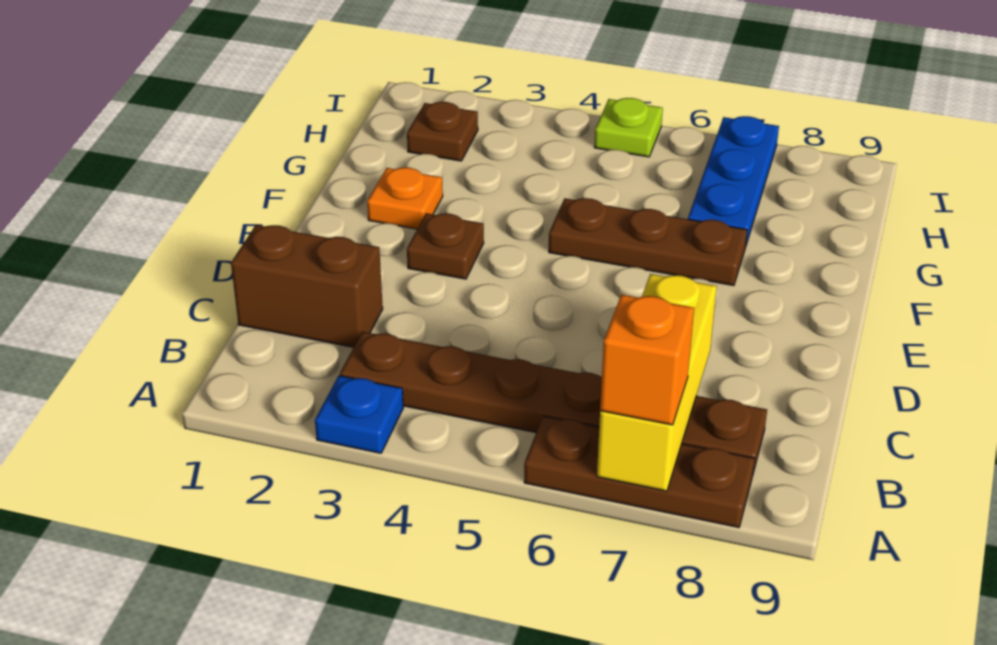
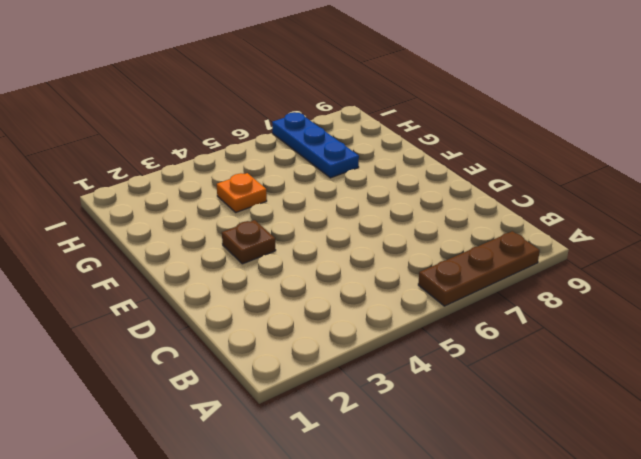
orange plate G4 level 1 -> orange plate F2 level 1
none -> blue plate A3 level 1
none -> brown plate B3:B8 level 1
none -> brown brick C1:C2 level 1

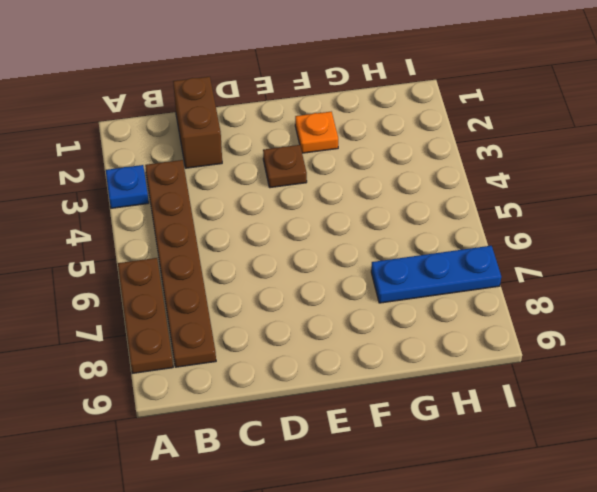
none -> brown plate F5:F7 level 1
none -> brown plate H2 level 1
none -> lime plate I5 level 1

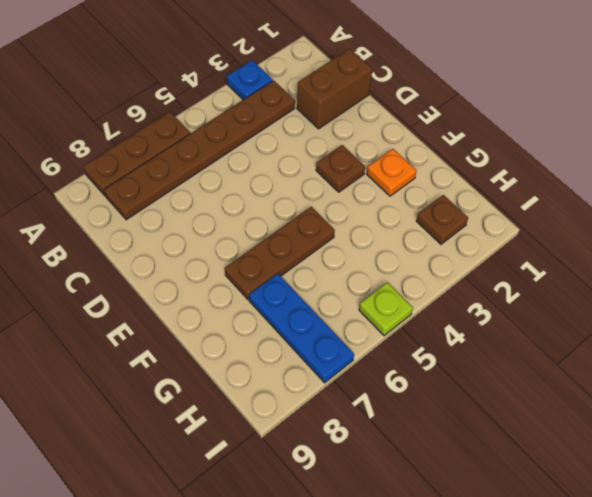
none -> yellow brick A7:C7 level 2
none -> orange brick A7 level 3

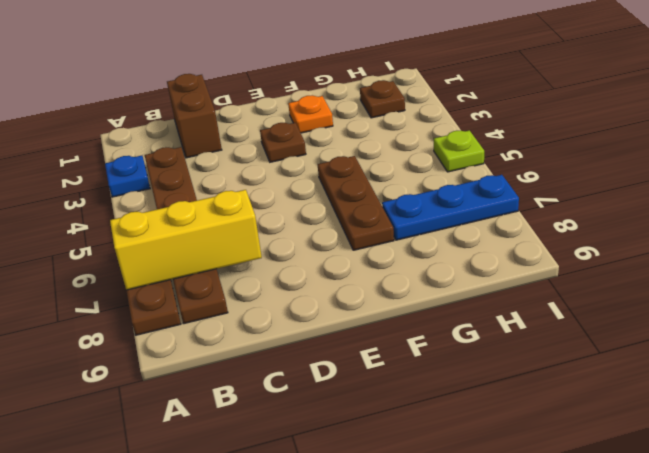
none -> orange brick A7 level 3

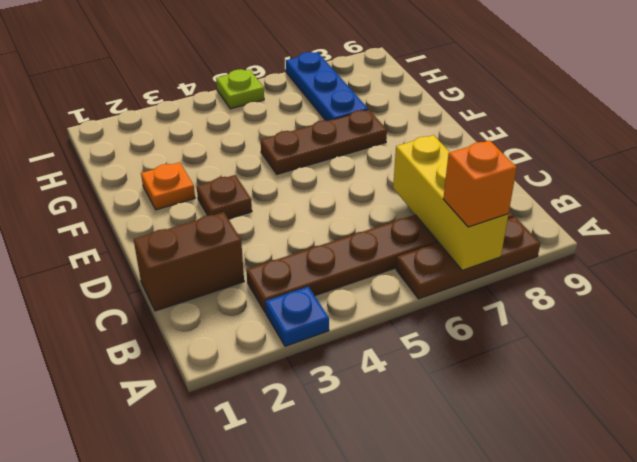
none -> brown plate H2 level 1

